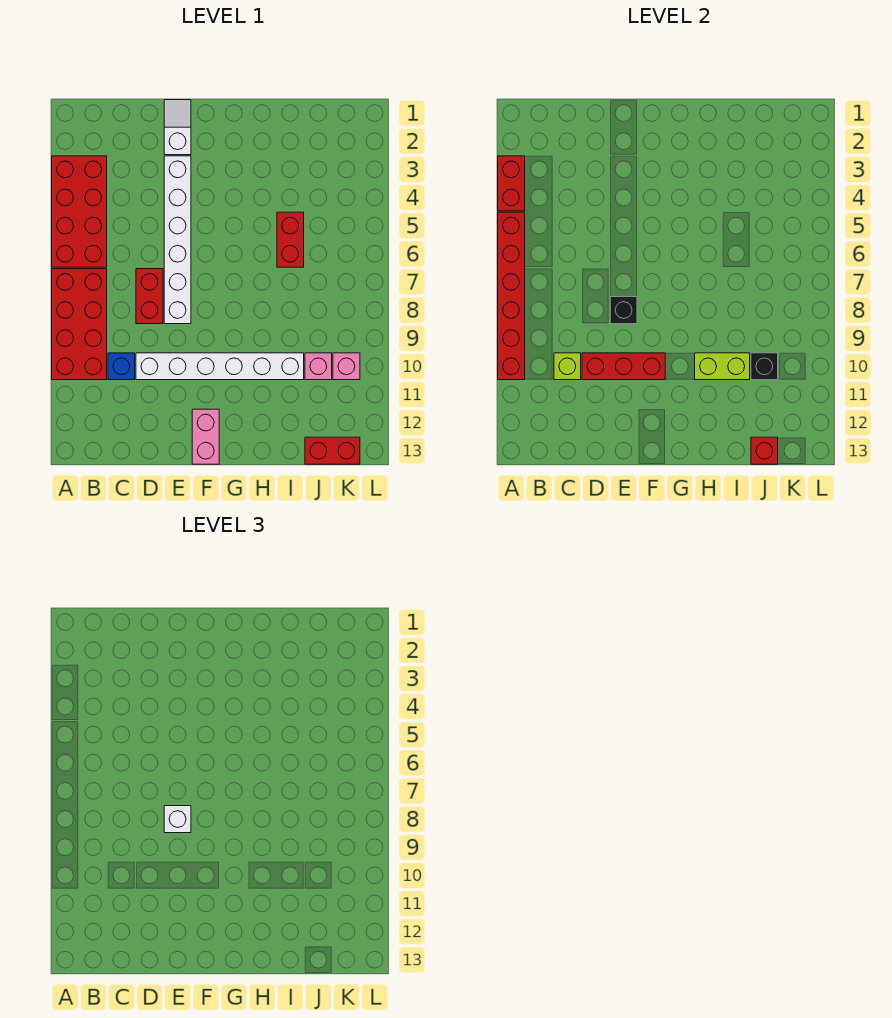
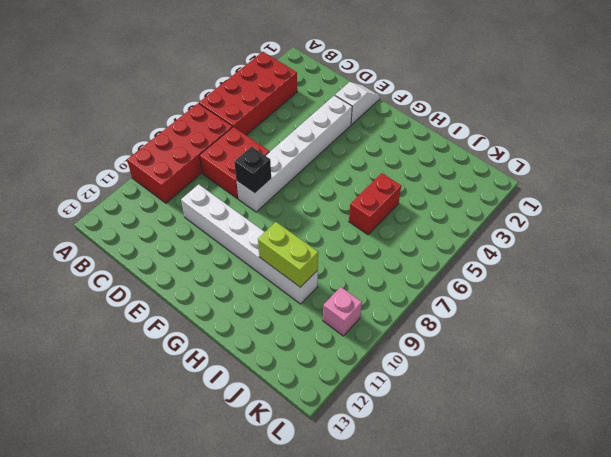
red brick C7:D8 level 1 -> red brick D7:D8 level 1
none -> blue brick C10 level 1
none -> pink brick F12:F13 level 1
none -> pink brick J10 level 1

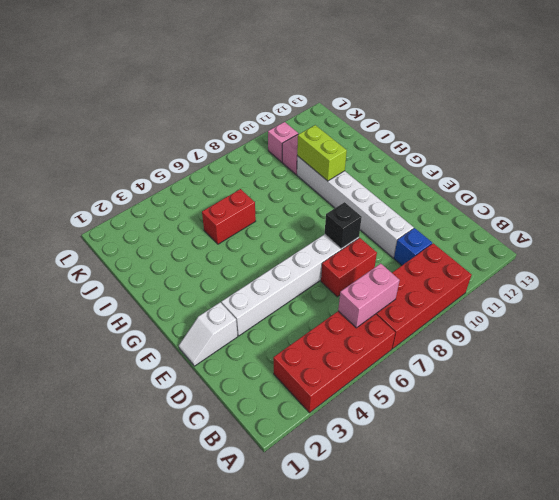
pink brick B6:B7 level 2 -> pink brick F12:F13 level 1
none -> red brick J13:K13 level 1
none -> red brick A3:A4 level 2
none -> red brick A5:A10 level 2

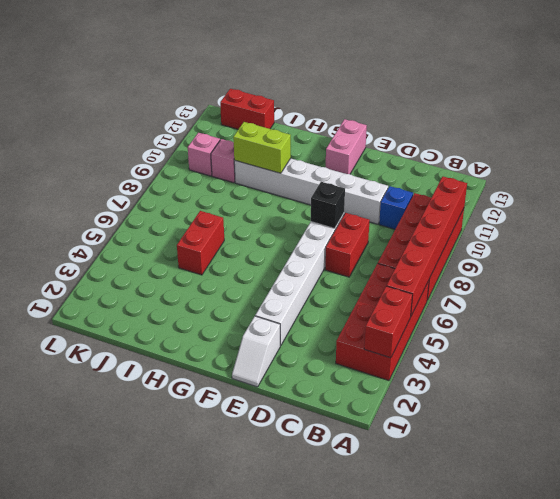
none -> lime brick C10 level 2
none -> red brick D10:F10 level 2
none -> black brick J10 level 2

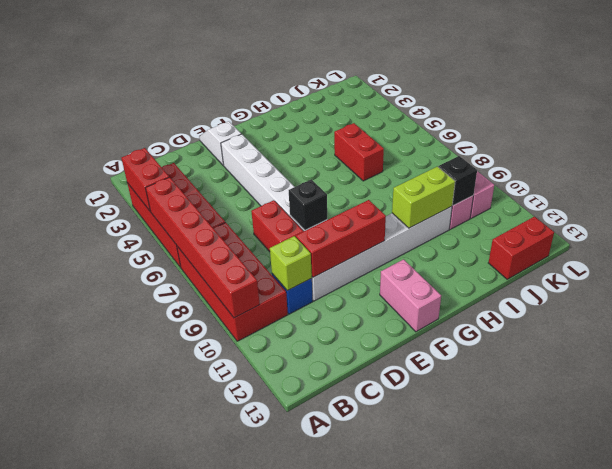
none -> red brick J13 level 2
none -> white brick E8 level 3

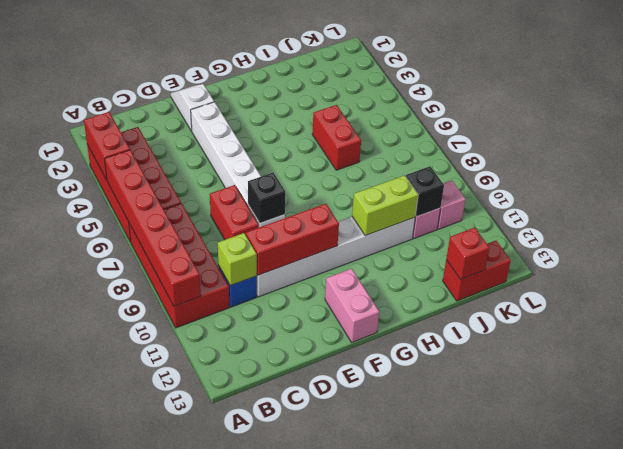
none -> white brick E8 level 3

